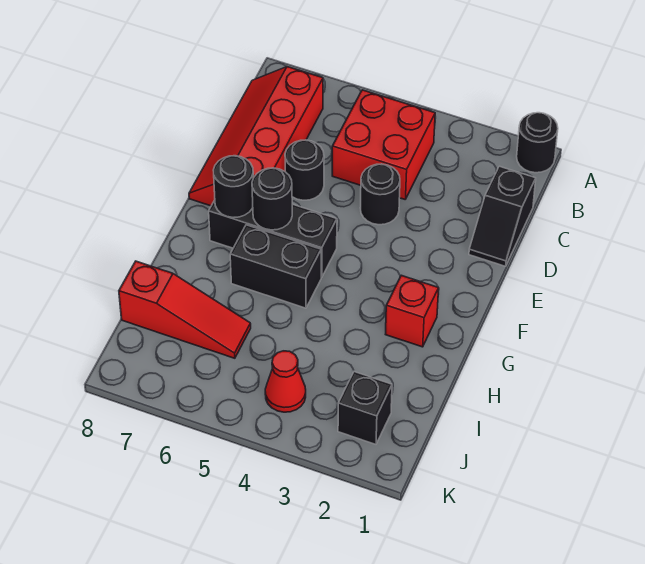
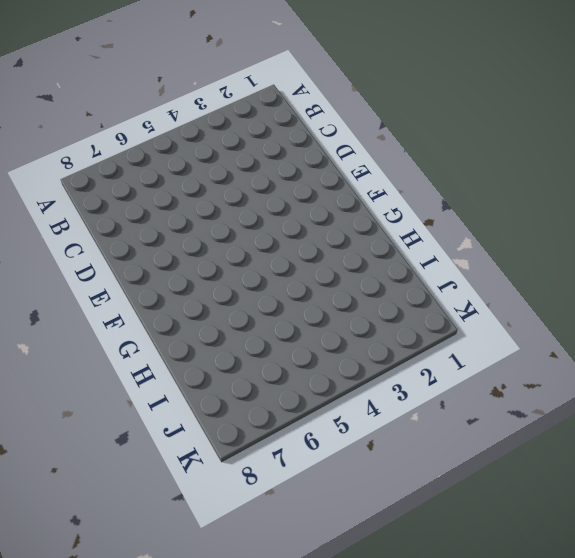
none -> black round brick A1 level 1
none -> red brick B4:C5 level 1
none -> red slope B7:E8 level 1 top 7

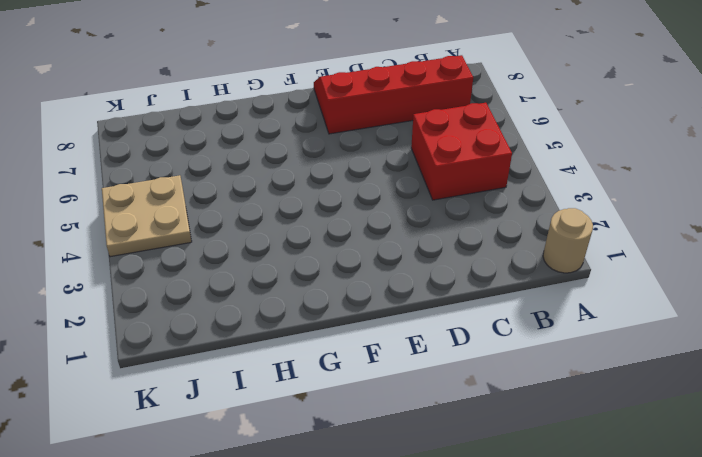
tan round brick A1 level 1 -> black round brick A1 level 1
tan plate J4:K5 level 1 -> red cone J4 level 1
none -> black slope C1:D1 level 1 top C
none -> black round brick D4 level 1
none -> black round brick D6 level 1

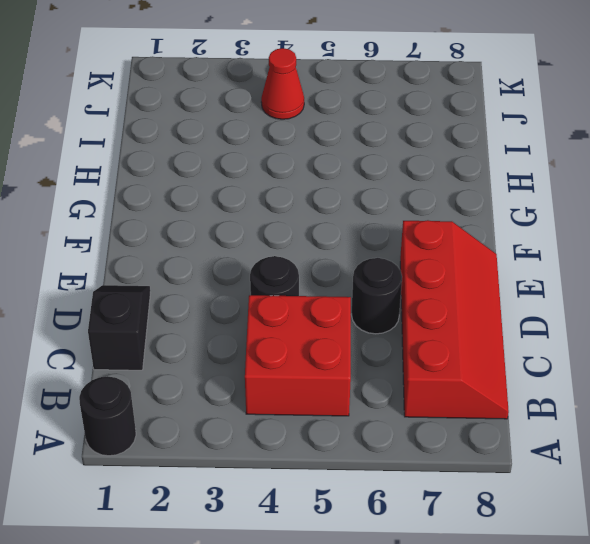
none -> black brick F5:F7 level 1
none -> red brick G2 level 1
none -> black brick G5:G6 level 1

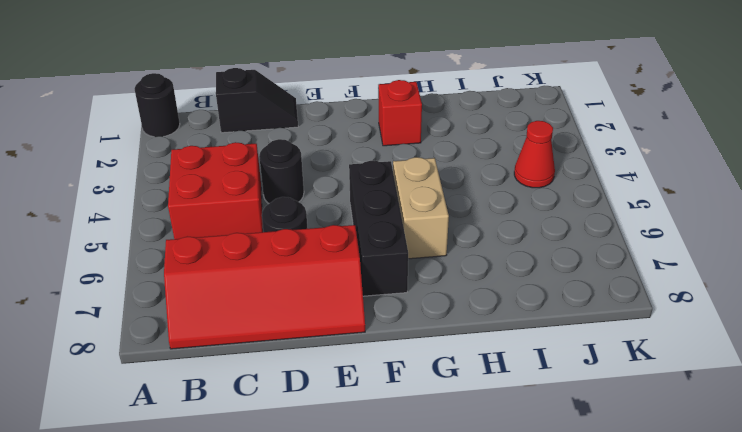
tan brick G5:G6 level 1 -> black brick G5:G6 level 1
none -> red slope I6:I8 level 1 top 8
none -> black brick J2 level 1
none -> black round brick F6 level 2

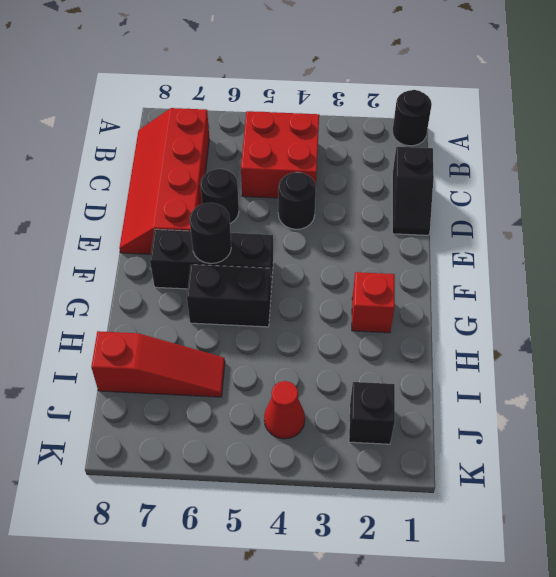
none -> black round brick F7 level 2

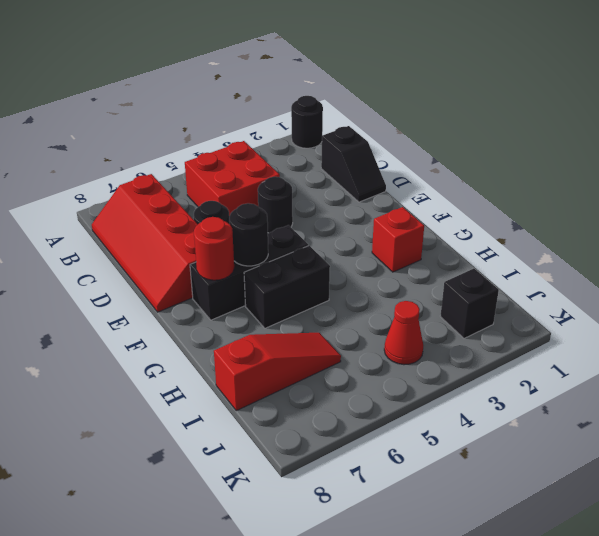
red round brick F7 level 2 -> black round brick F7 level 2

